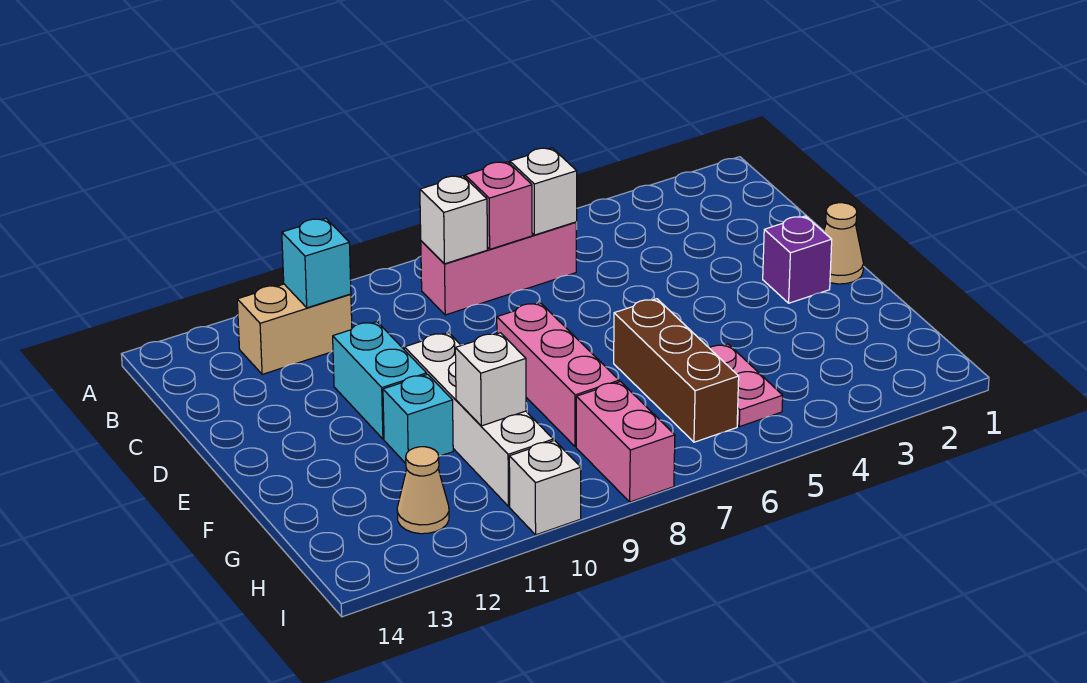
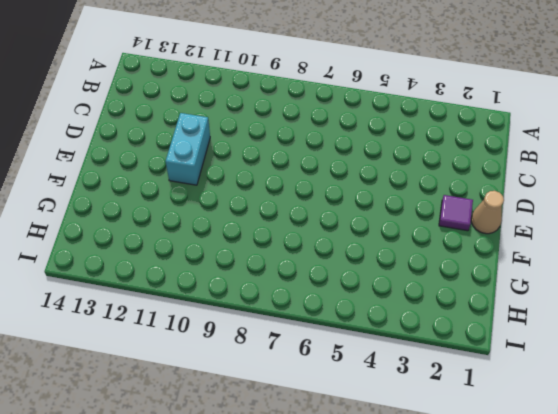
purple tile E2 level 1 -> purple brick E2 level 1
none -> pink brick B6:B8 level 1
none -> tan brick B11:B12 level 1
none -> pink brick E8:G8 level 1

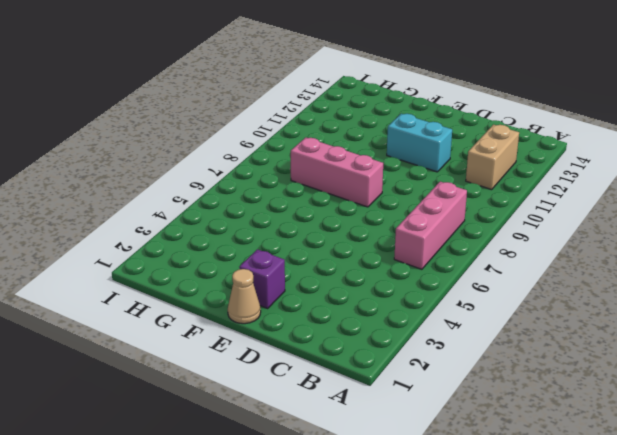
none -> white brick E10:H10 level 1
none -> brown brick F6:H6 level 1
none -> cyan brick F11 level 1

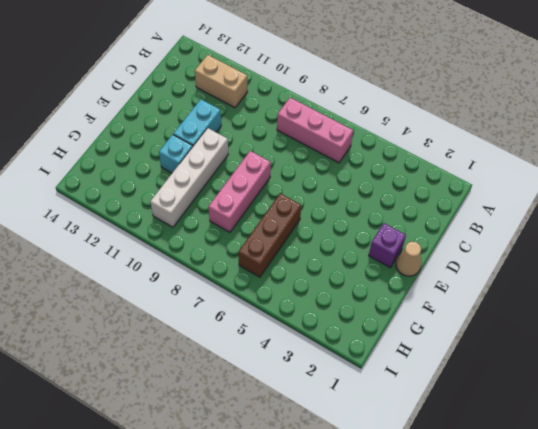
none -> pink plate G5:H5 level 1
none -> pink brick H8:I8 level 1
none -> tan cone H12 level 1

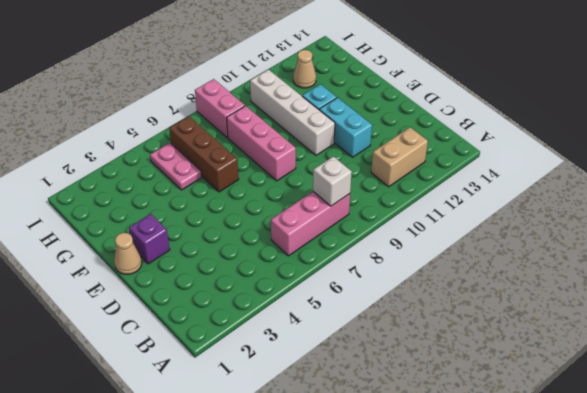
none -> white brick I10 level 1
none -> white brick B6 level 2
none -> pink brick B7 level 2

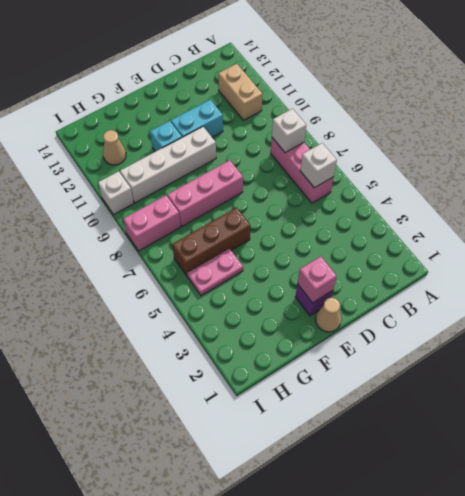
pink brick E2 level 2 -> pink brick B7 level 2
none -> cyan brick B11 level 2
none -> white brick G10 level 2

